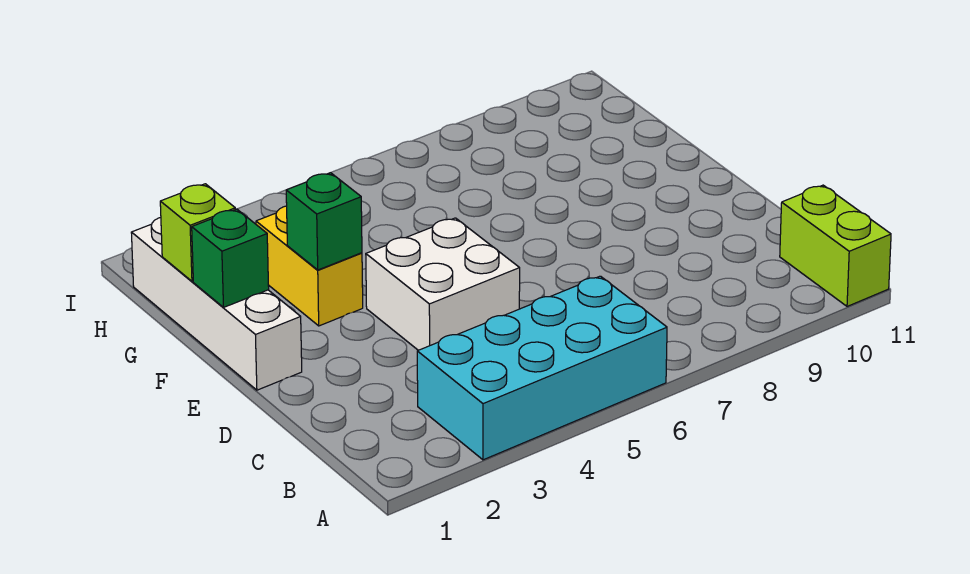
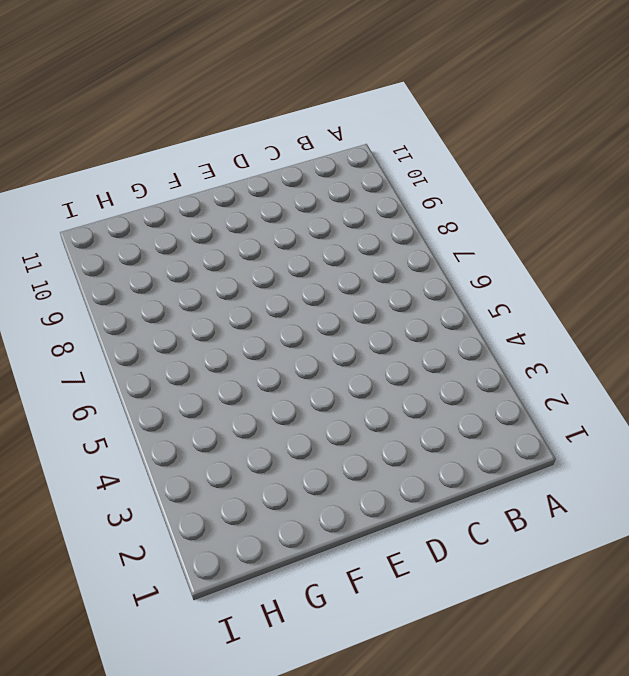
none -> cyan brick A3:B6 level 1
none -> lime brick A11:B11 level 1

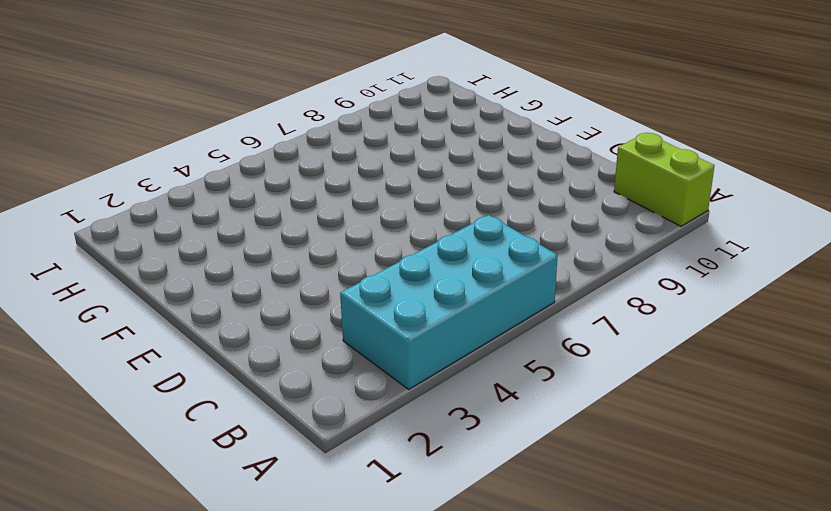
none -> white brick D4:E5 level 1
none -> white brick E1:H1 level 1

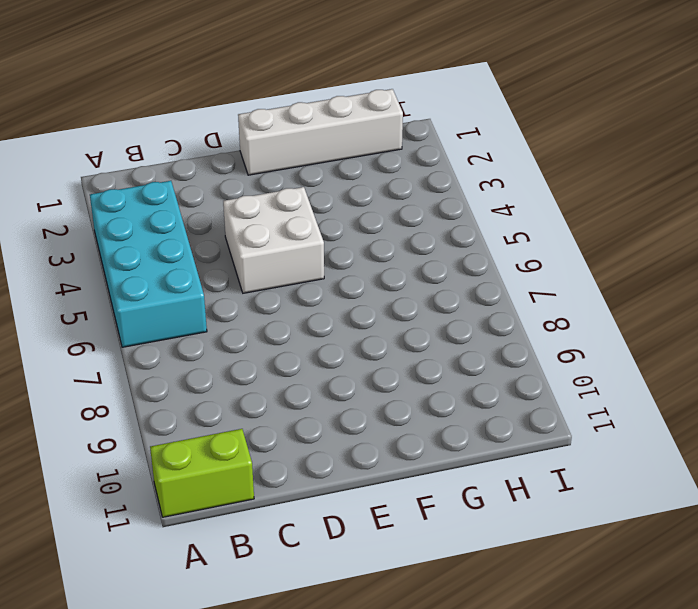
none -> yellow brick F3:G3 level 1
none -> green brick F1 level 2

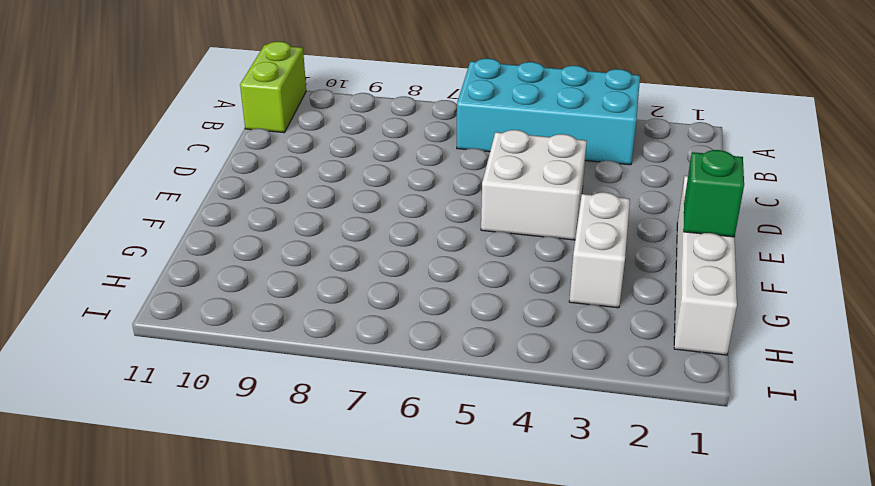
white brick F3:G3 level 1 -> yellow brick F3:G3 level 1
none -> green brick F3 level 2
none -> lime brick G1 level 2

